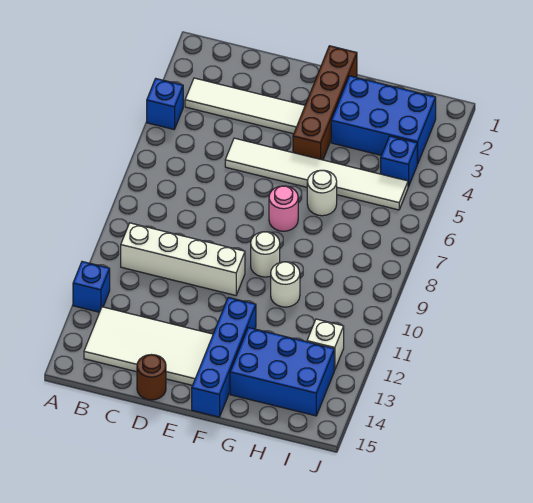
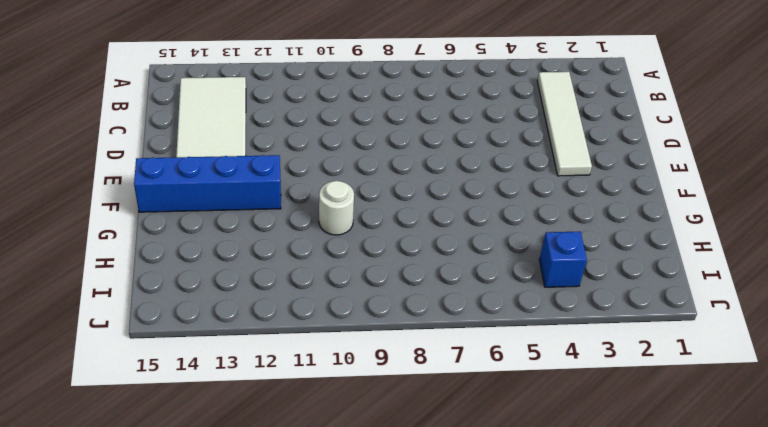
none -> blue brick A4 level 1
none -> blue brick A12 level 1
none -> white brick B10:E10 level 1

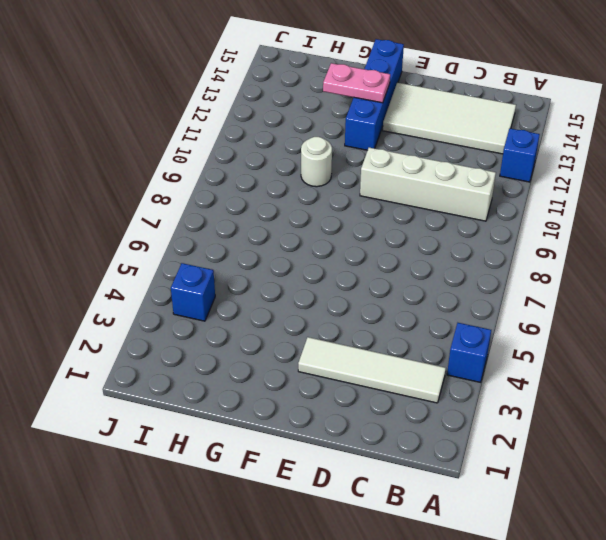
pink plate F13:G13 level 2 -> none
none -> white tile D5:I5 level 1
none -> brown round brick D15 level 1
none -> brown brick F1:F4 level 1

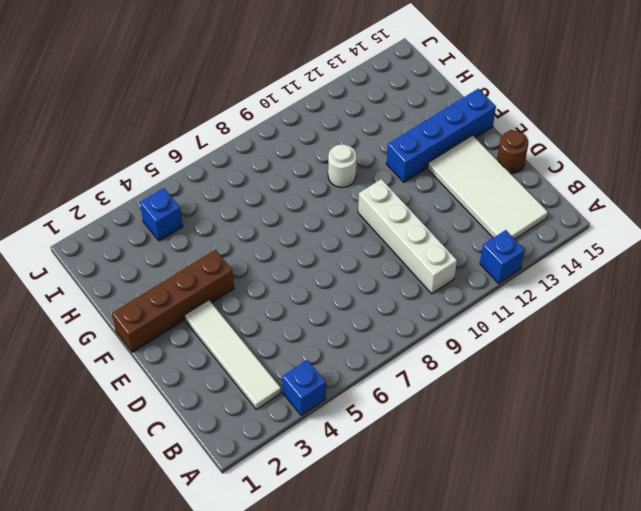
none -> white tile D5:I5 level 1
none -> pink round brick F7 level 1
none -> white round brick F9 level 1

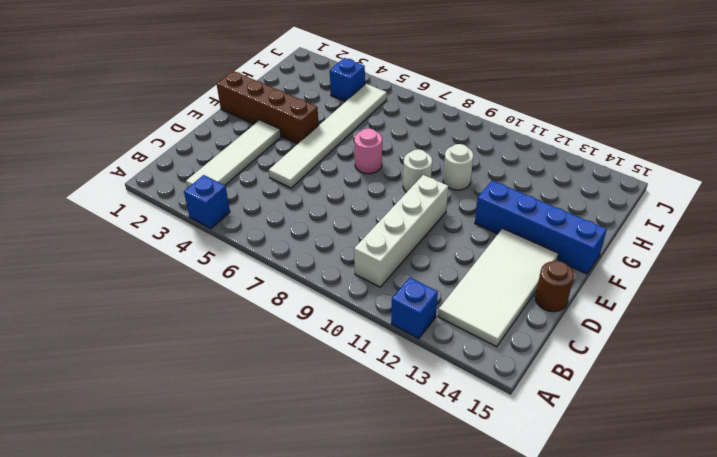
none -> blue brick G2:I3 level 1
none -> white round brick G6 level 1
none -> blue brick G13:I14 level 1

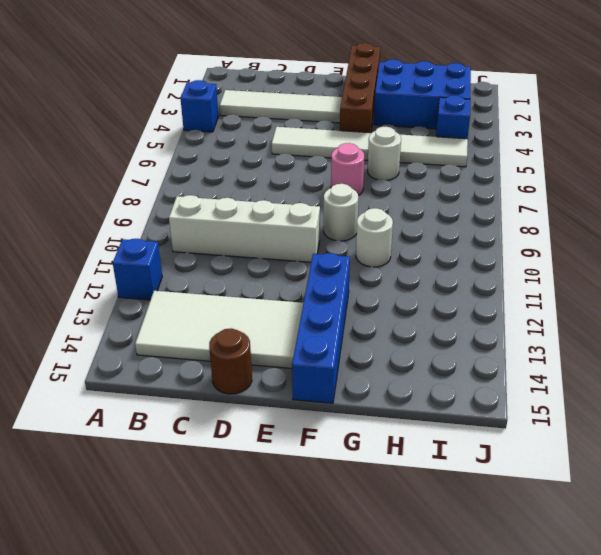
none -> blue brick G13:I14 level 1
none -> white brick I12 level 1

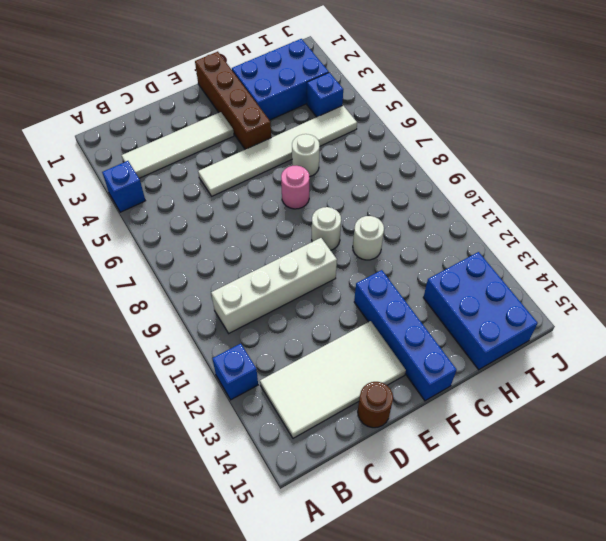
blue brick H13:I15 level 1 -> blue brick G13:I14 level 1
none -> white brick I12 level 1

